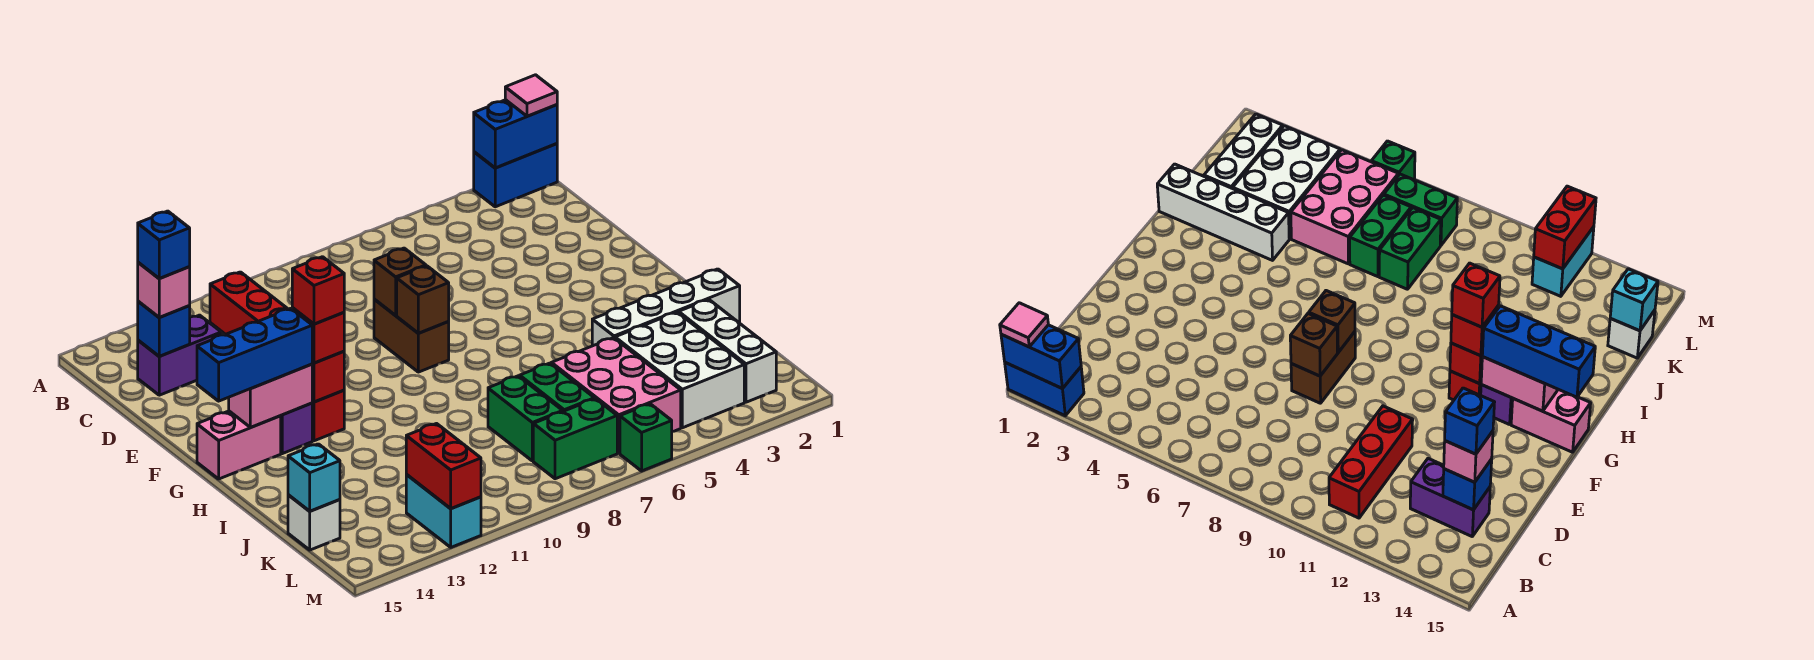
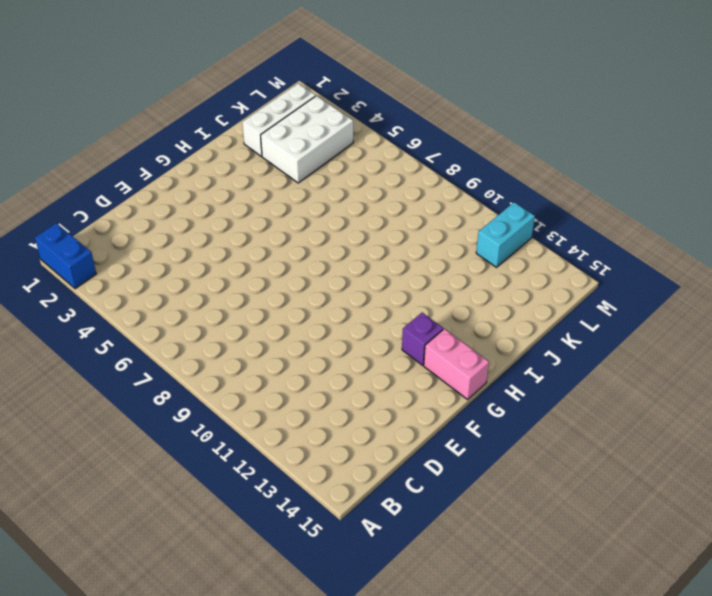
none -> red brick B11:D11 level 1
none -> purple brick C13:C14 level 1
none -> brown brick E8:F8 level 1
none -> red brick G12 level 1

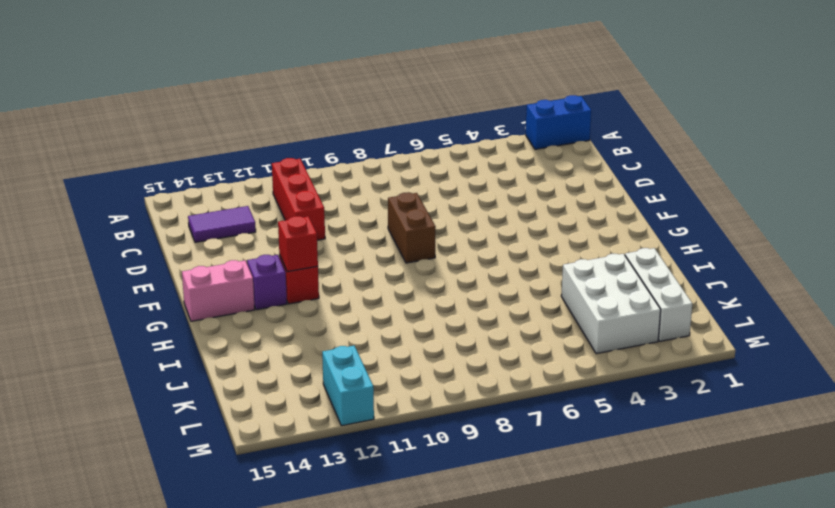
purple tile C13:C14 level 1 -> purple brick C13:C14 level 1
none -> white brick I1:I4 level 1
none -> pink brick J5:L6 level 1
none -> green brick J7:K7 level 1
none -> green brick J8:K8 level 1

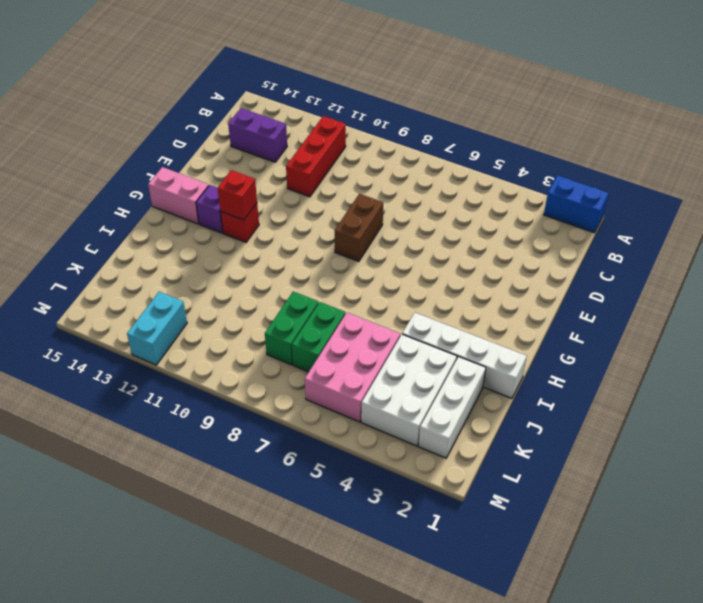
none -> white brick K15 level 1
none -> green brick L7:L8 level 1
none -> green brick M6 level 1
none -> blue brick A1:A2 level 2

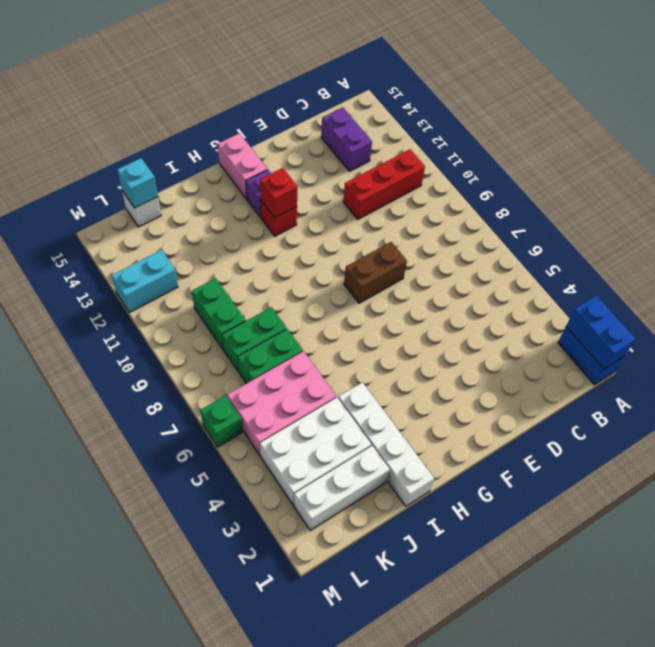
green brick K9:K10 level 1 -> green brick L7:L8 level 1
none -> blue brick C14 level 2
none -> brown brick E8 level 2
none -> brown brick F8 level 2
none -> pink brick G13:G14 level 2

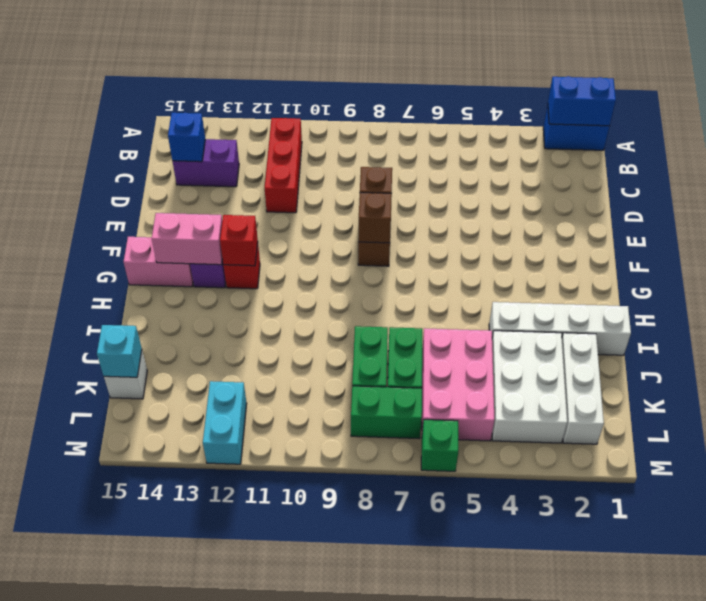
none -> red brick L12:M12 level 2
none -> pink tile A1 level 3
none -> pink brick C14 level 3
none -> red brick G12 level 3

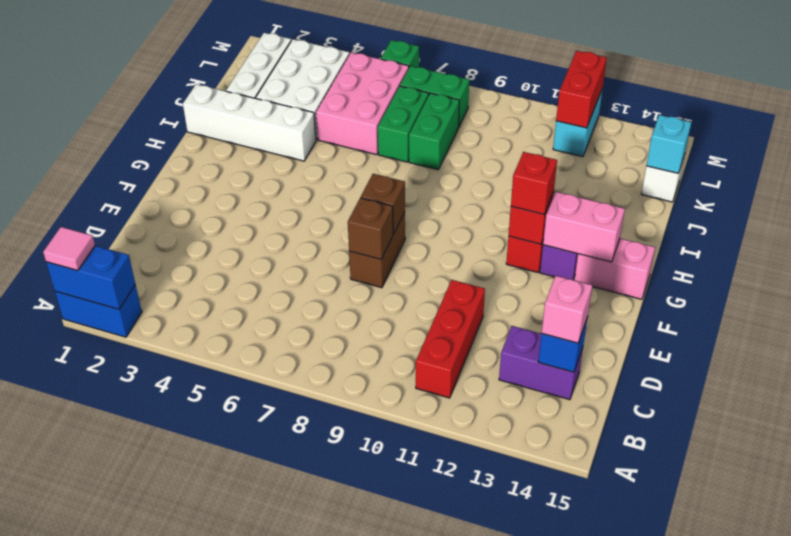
none -> blue brick G13:G15 level 3
none -> blue brick C14 level 4
none -> red brick G12 level 4

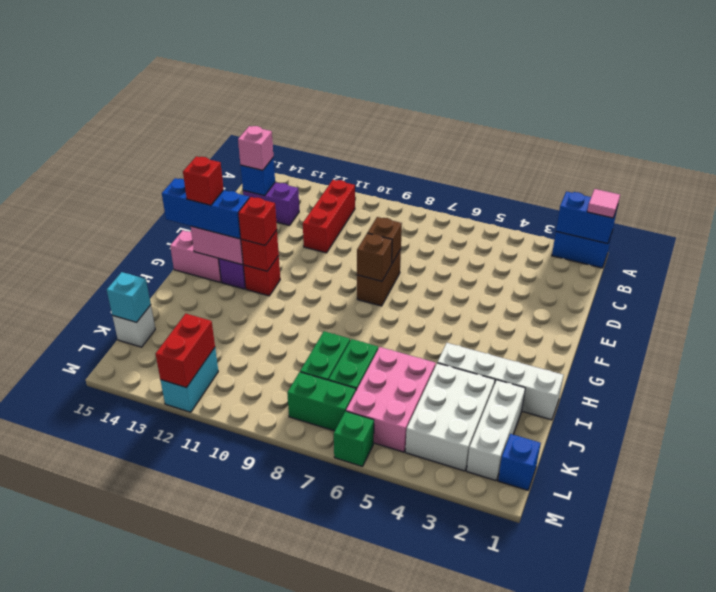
red brick G14 level 4 -> red brick G12 level 4
blue brick L1 level 1 -> blue brick C14 level 4

